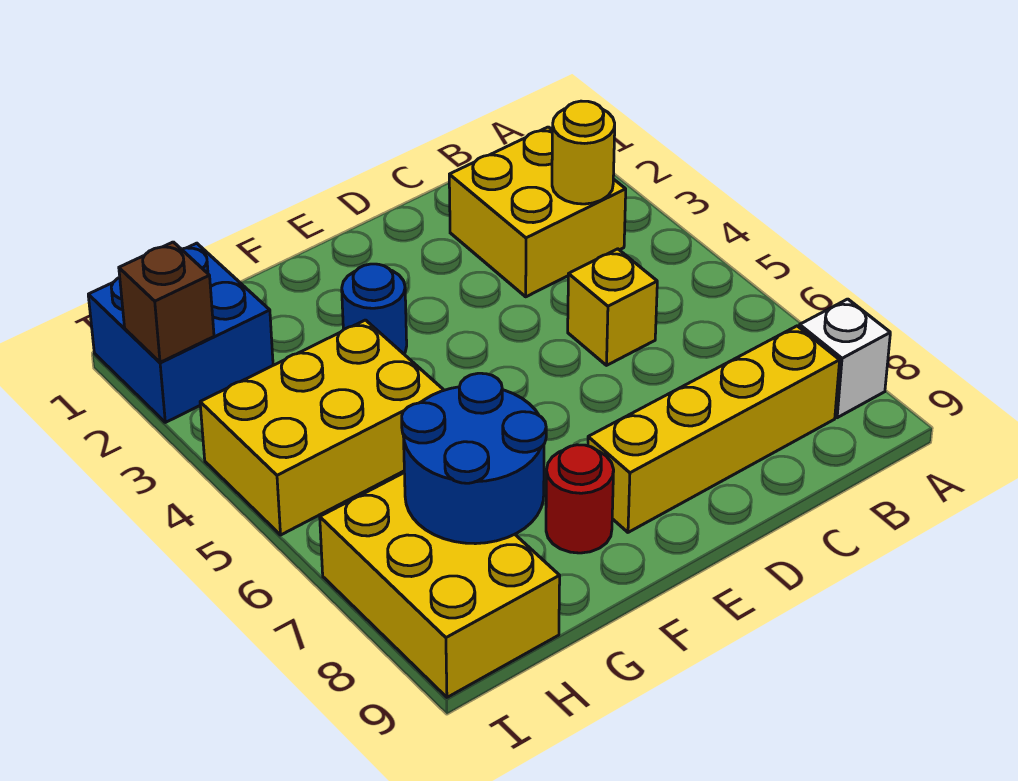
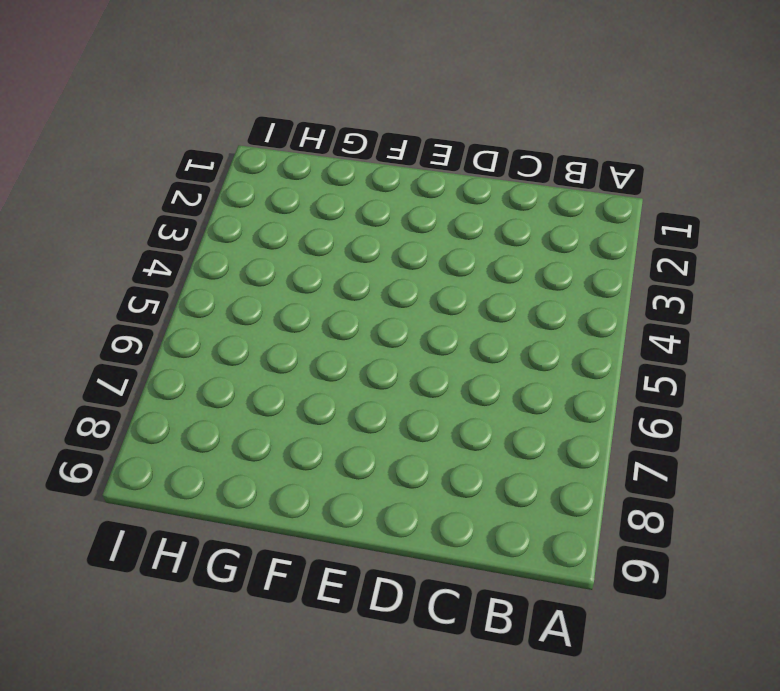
none -> white brick A8 level 1
none -> yellow brick B2:C3 level 1
none -> yellow brick B8:E8 level 1

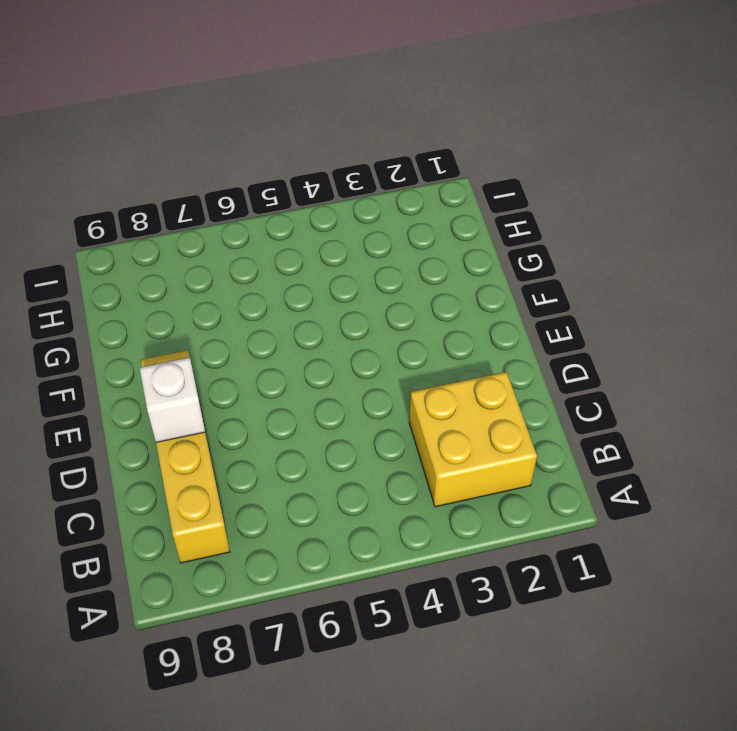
white brick D8 level 2 -> white brick A8 level 1
none -> yellow brick C5 level 1
none -> blue round brick F3 level 1
none -> red round brick F8 level 1

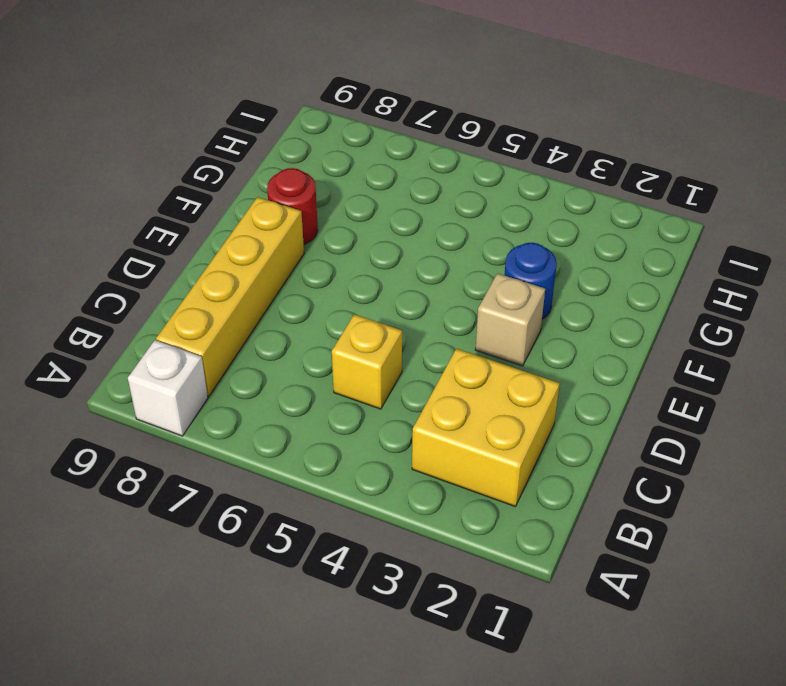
tan brick E3 level 1 -> none
none -> yellow brick G4:I5 level 1
none -> blue brick H1:I2 level 1
none -> yellow brick H7:I9 level 1

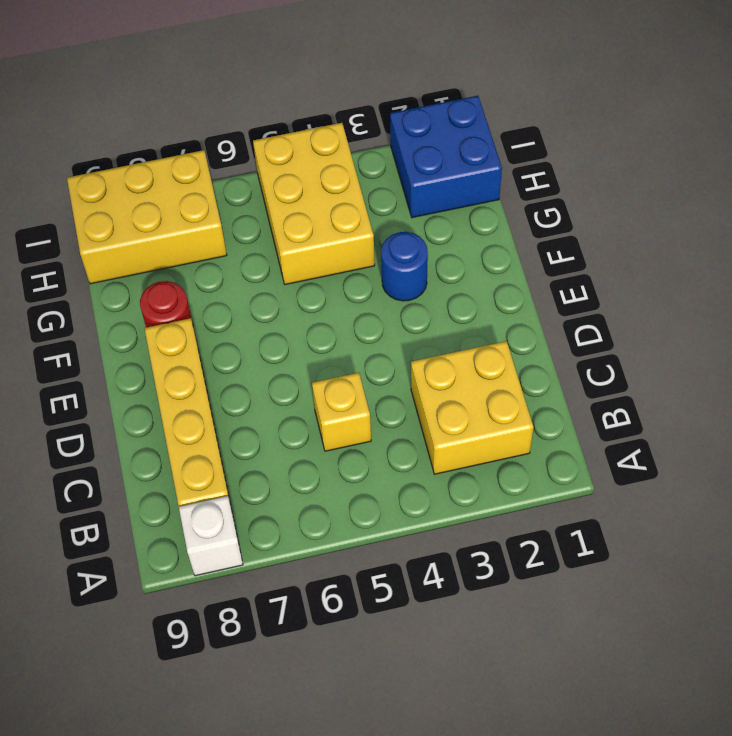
none -> yellow round brick B3 level 2
none -> blue round brick G7:H8 level 2
none -> brown brick I2 level 2

